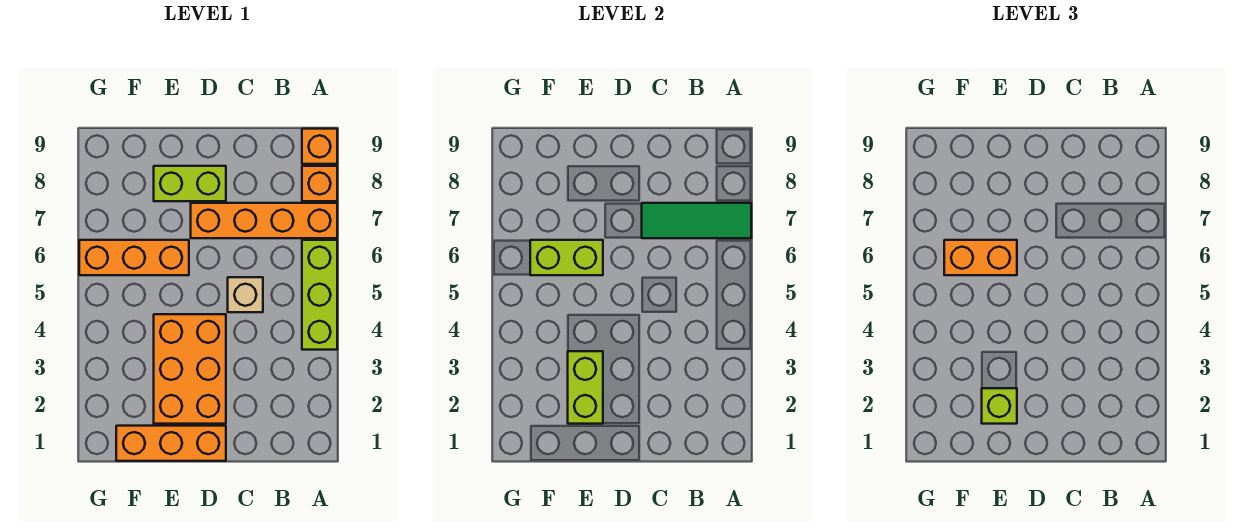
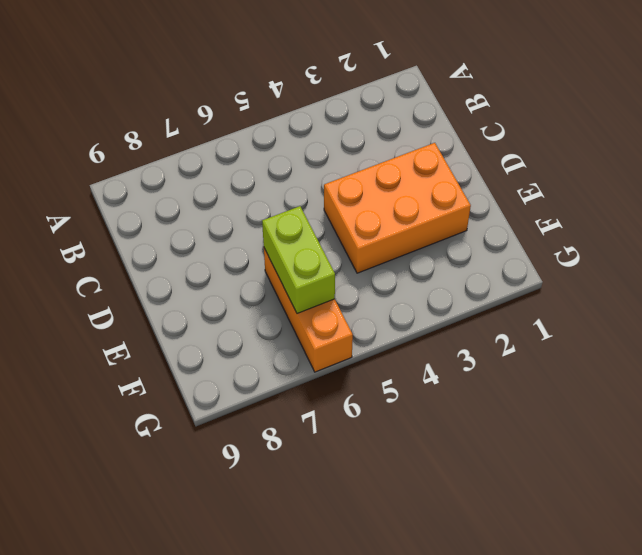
none -> lime brick A4:A6 level 1
none -> orange brick A7:D7 level 1
none -> orange brick A8 level 1

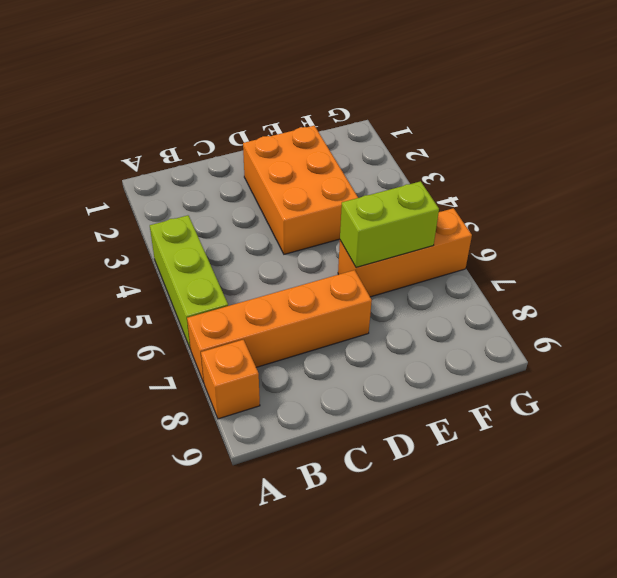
none -> orange brick A9 level 1
none -> tan brick C5 level 1
none -> orange brick D1:F1 level 1

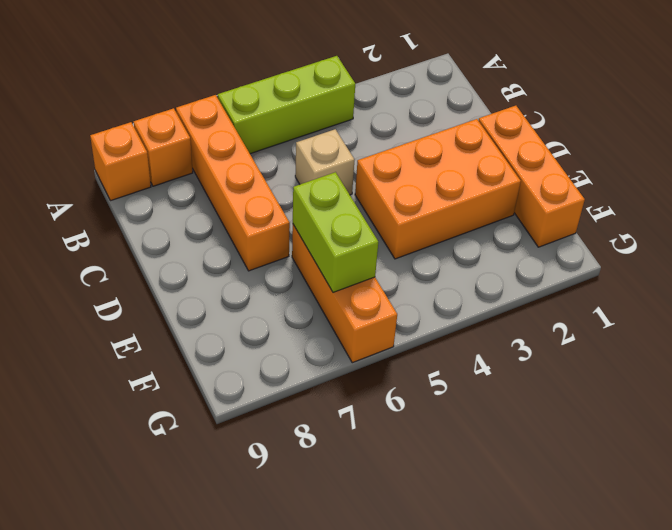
none -> lime brick D8:E8 level 1
none -> green tile A7:C7 level 2
none -> lime brick E2:E3 level 2

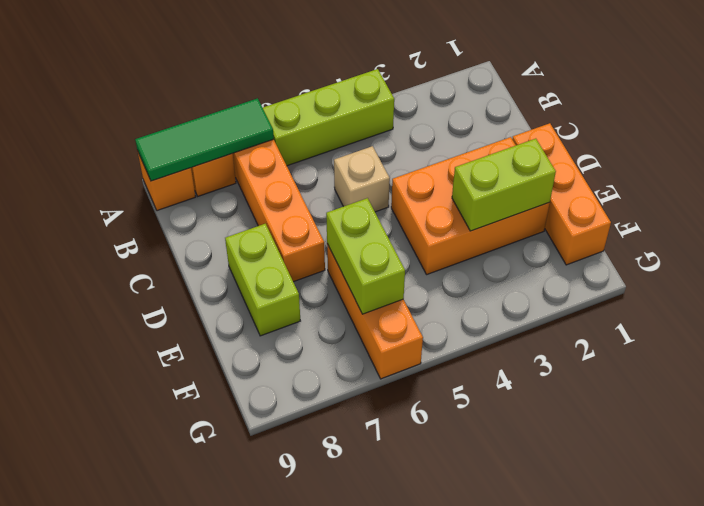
green tile A7:A9 level 2 -> green tile A7:C7 level 2
none -> lime brick E2 level 3
none -> orange brick E6:F6 level 3

